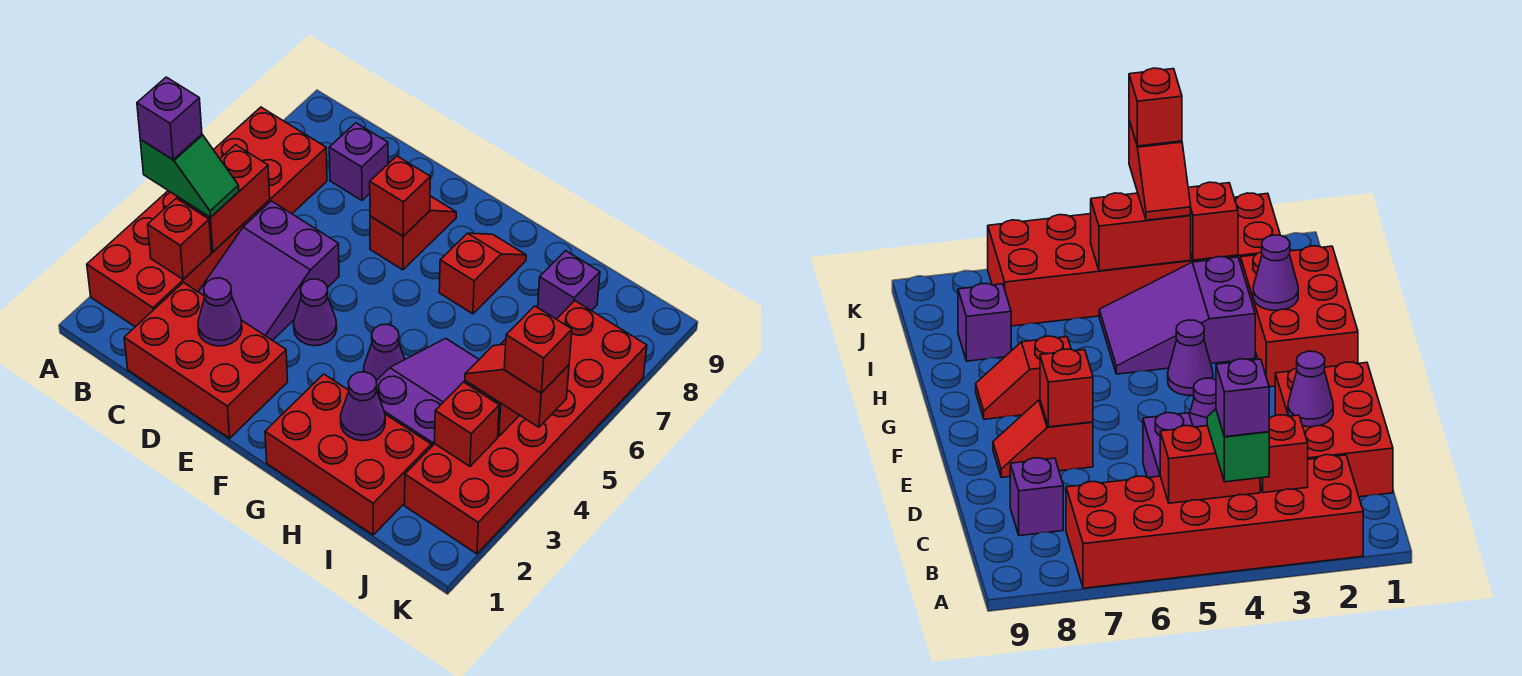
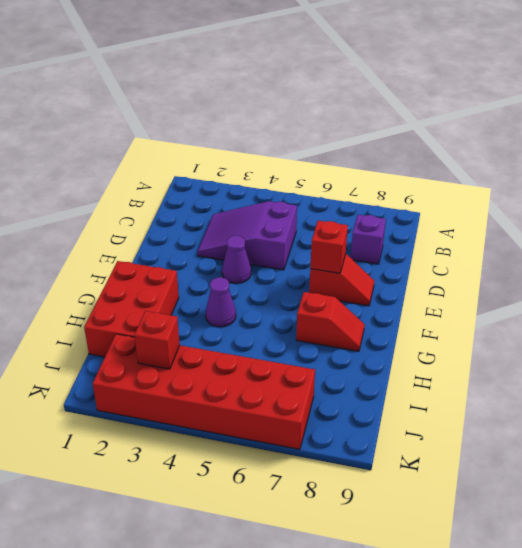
none -> red brick A2:B7 level 1
none -> red brick C1:E2 level 1
none -> purple slope H3:I5 level 1 top 3

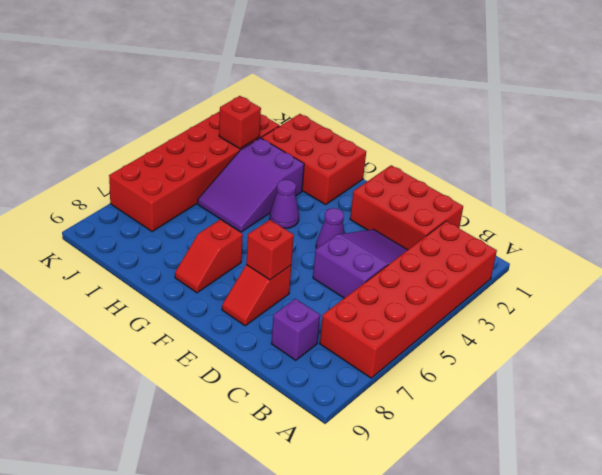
none -> purple brick I8 level 1
none -> red brick B3 level 2
none -> red brick B4:B5 level 2

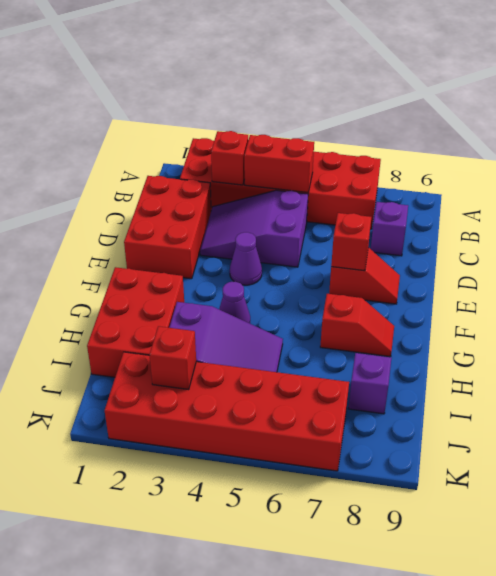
none -> purple cone D2 level 2
none -> purple cone H2 level 2
none -> red brick J4:J5 level 2

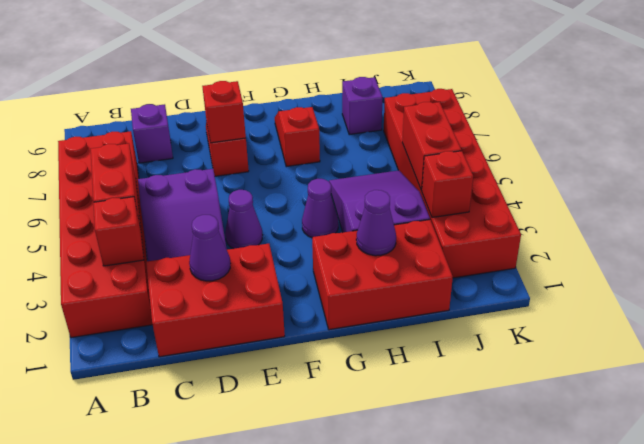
none -> green slope A4:B4 level 3 top A
none -> red slope J4:K4 level 3 top K
none -> purple brick A4 level 4

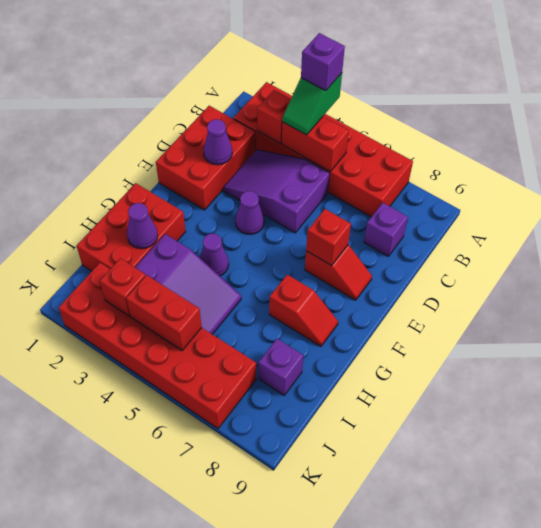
none -> red slope J4:K4 level 3 top K
none -> red brick K4 level 4

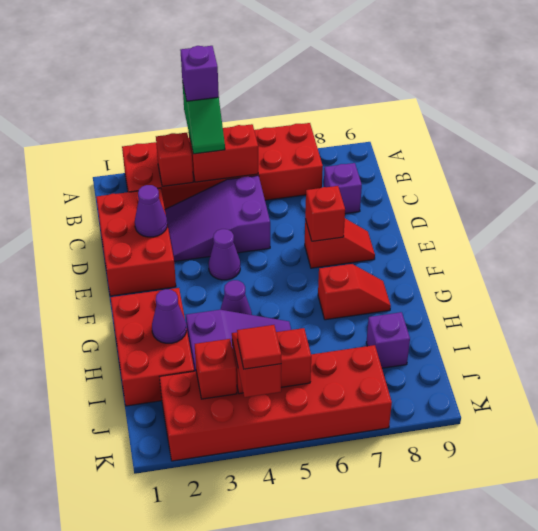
red tile K4 level 4 -> red brick K4 level 4

